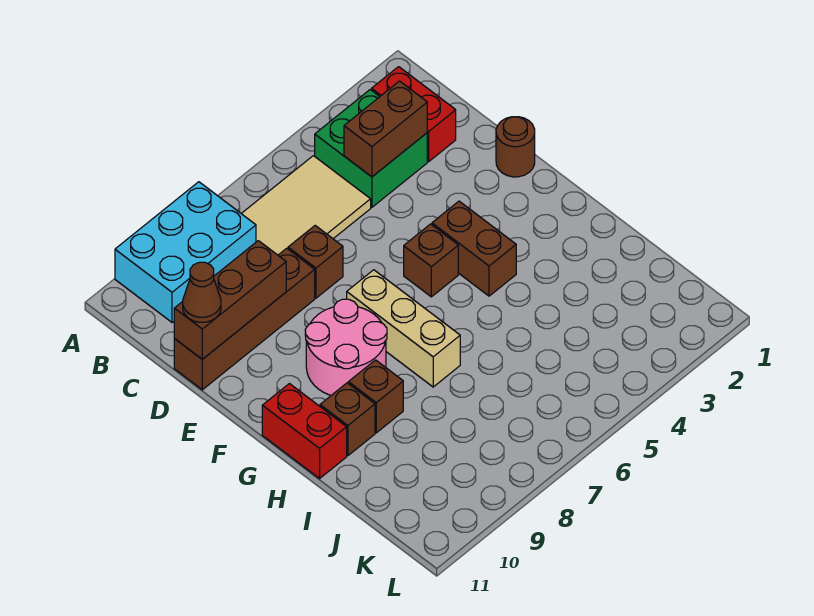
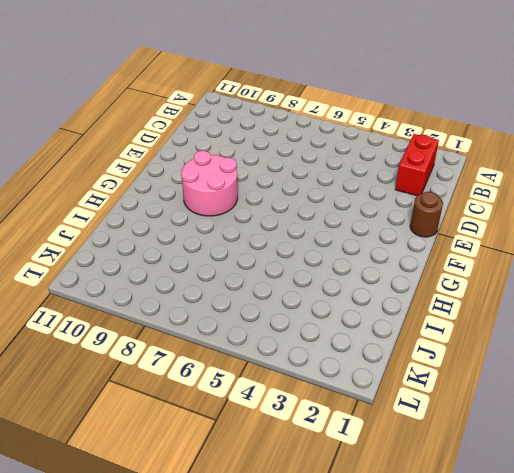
none -> cyan brick A8:B10 level 1
none -> green brick B3:C4 level 1
none -> tan tile B5:C7 level 1

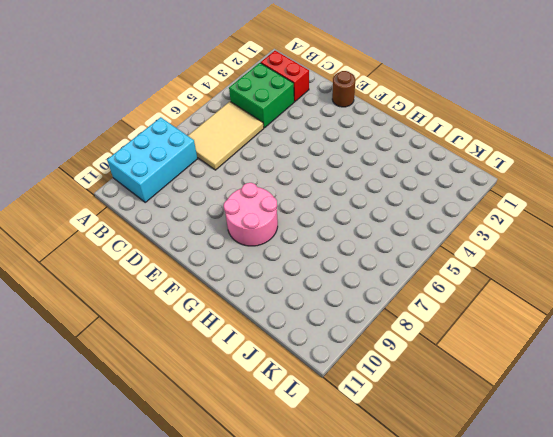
none -> brown brick D7 level 1
none -> brown brick D8:D11 level 1
none -> brown brick F4:G4 level 1

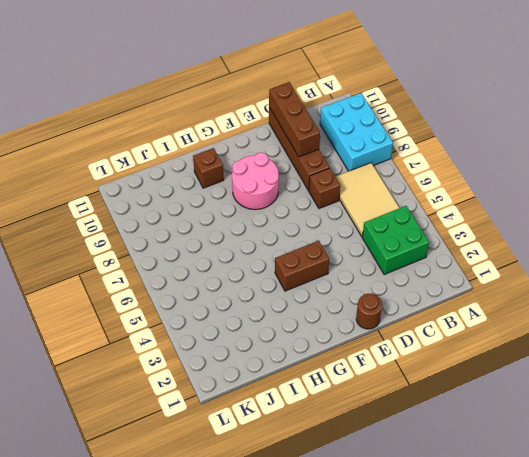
none -> red brick B2:C2 level 1
none -> brown brick F5 level 1
none -> tan brick F7:H7 level 1

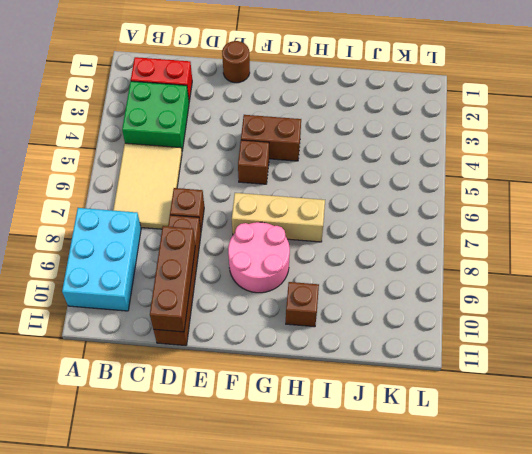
none -> red brick G11:H11 level 1
none -> brown brick H9 level 1
none -> brown brick C3:C4 level 2

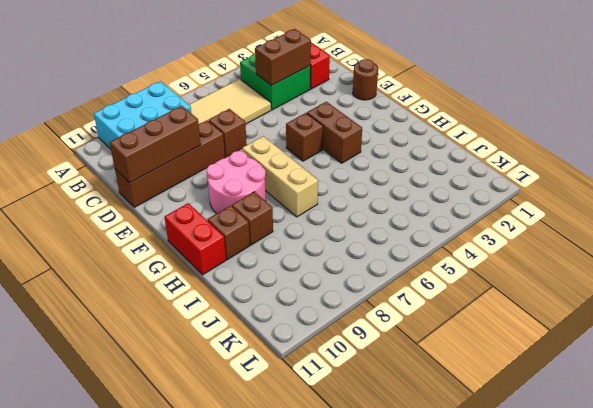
none -> brown cone D11 level 3

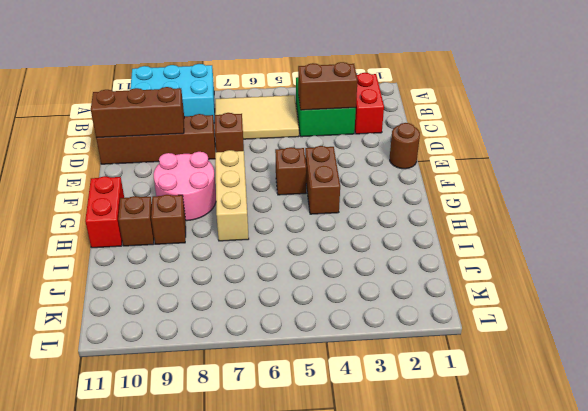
none -> brown cone D11 level 3

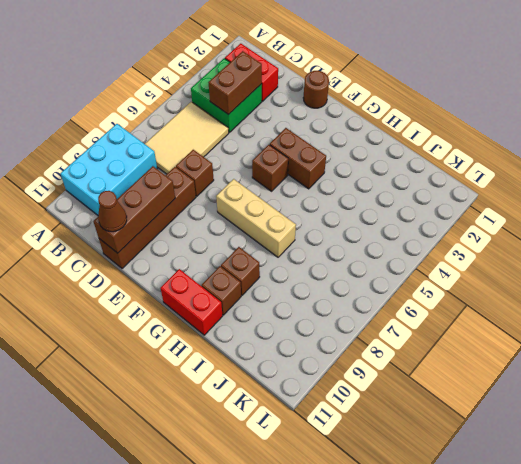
none -> pink round brick F8:G9 level 1

